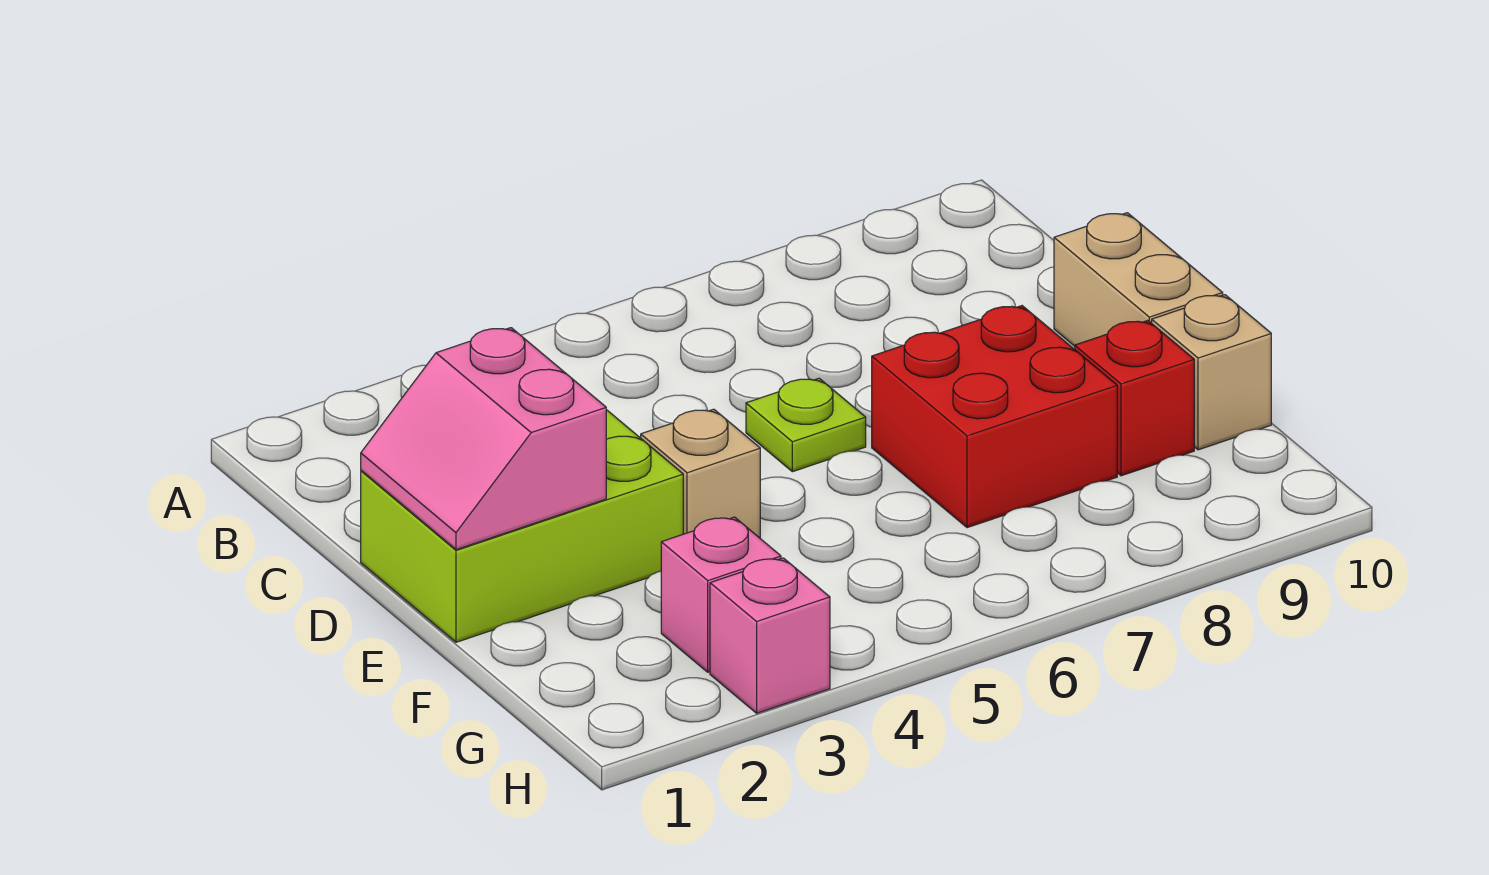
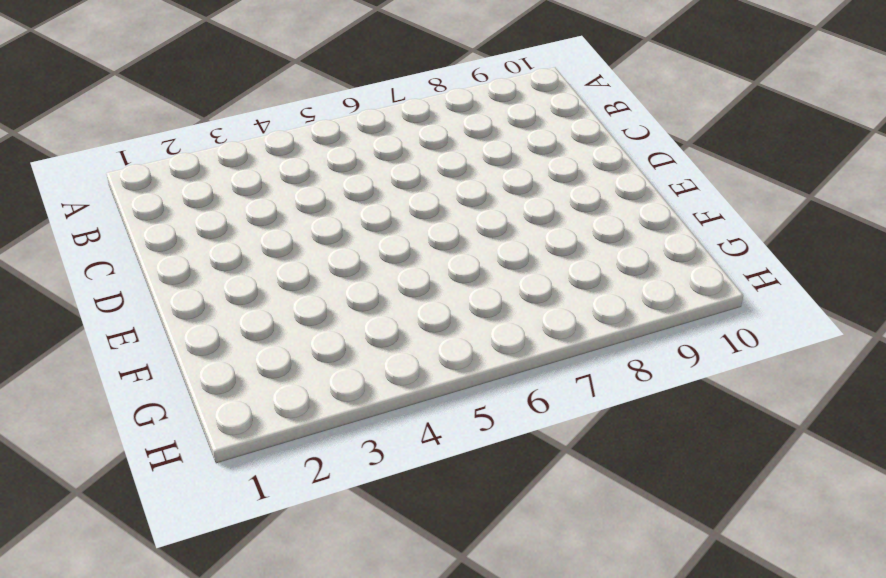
none -> lime brick D1:E3 level 1
none -> lime plate D6 level 1

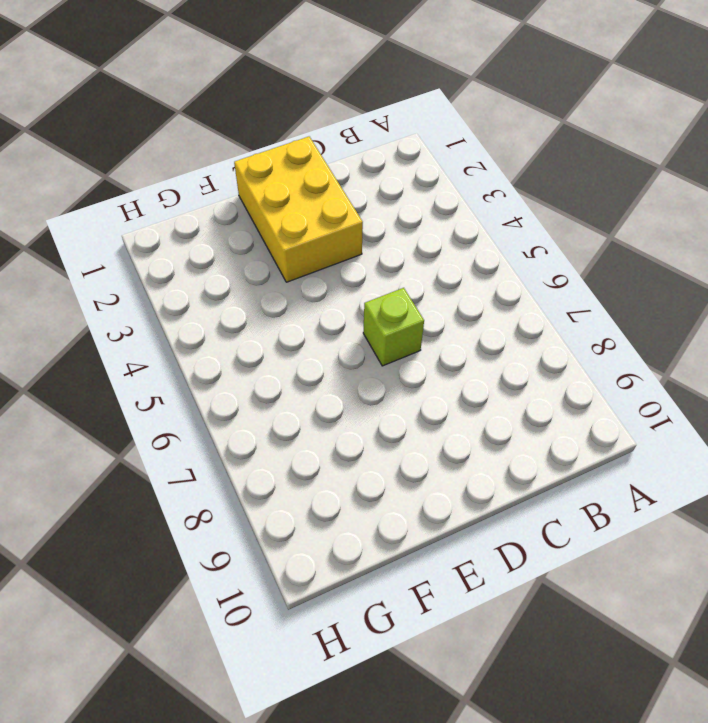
yellow brick D1:E3 level 1 -> lime brick D1:E3 level 1
lime brick D6 level 1 -> lime plate D6 level 1
none -> tan brick D10:E10 level 1
none -> tan brick E4 level 1

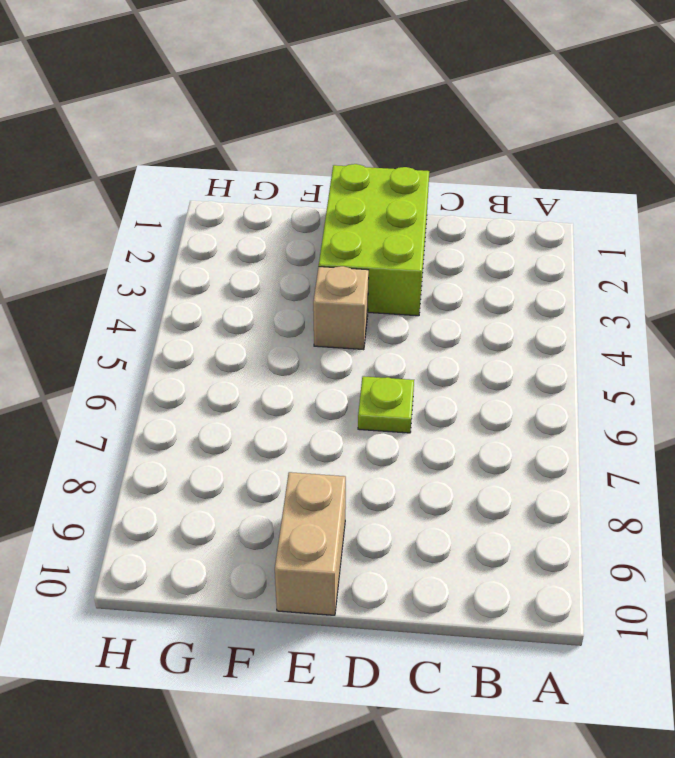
tan brick E9:E10 level 1 -> tan brick D10:E10 level 1
none -> red brick E7:F8 level 1
none -> red brick F9 level 1

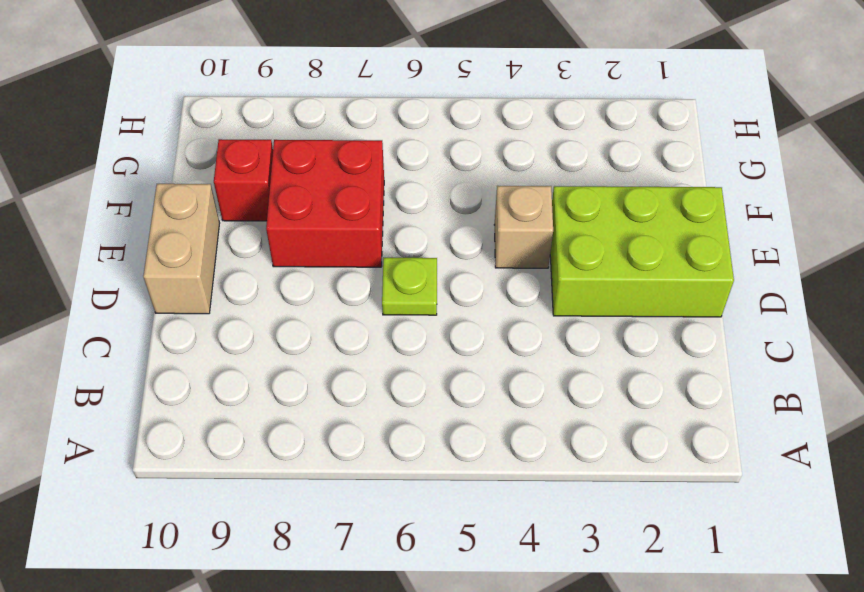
none -> tan brick F10 level 1
none -> pink brick G3 level 1

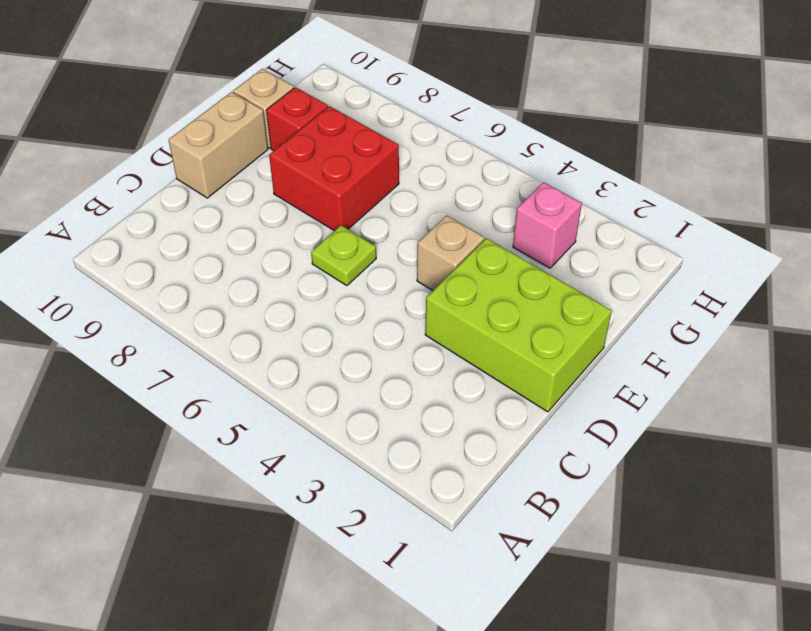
none -> pink brick H3 level 1
none -> pink slope D1:E2 level 2 top 2

